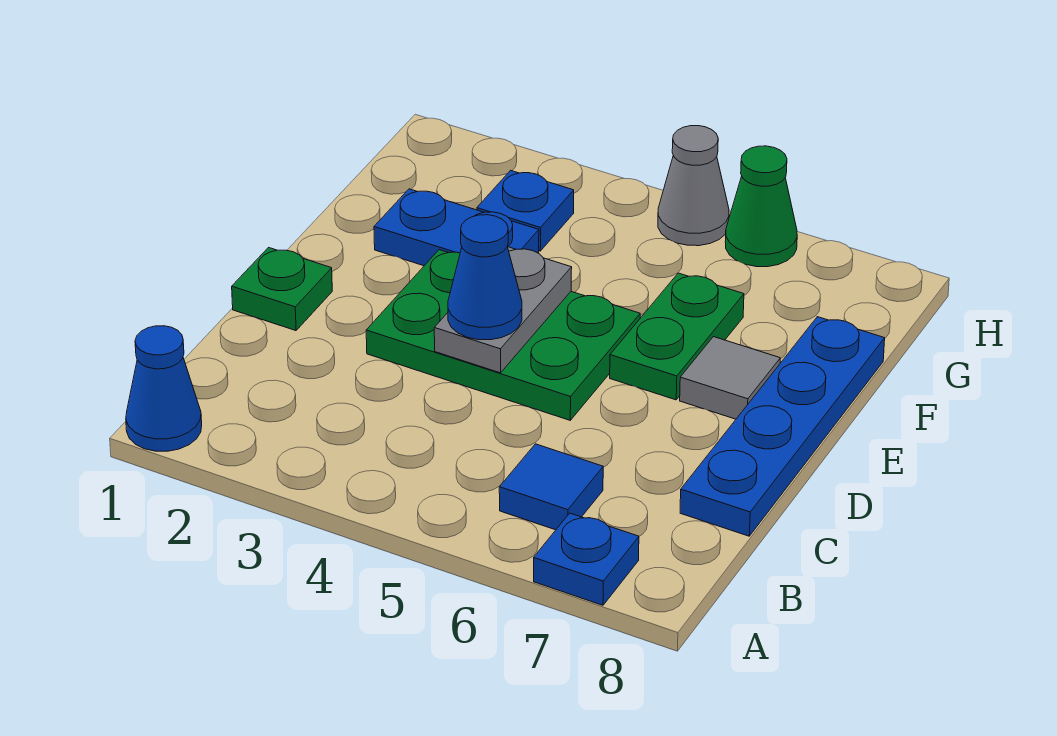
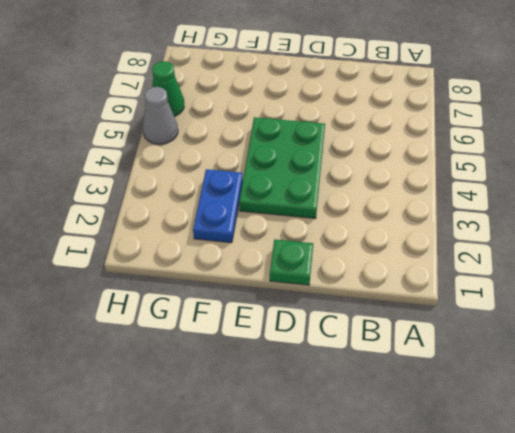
none -> blue cone A1 level 1
none -> blue plate A7 level 1
none -> blue tile B6 level 1

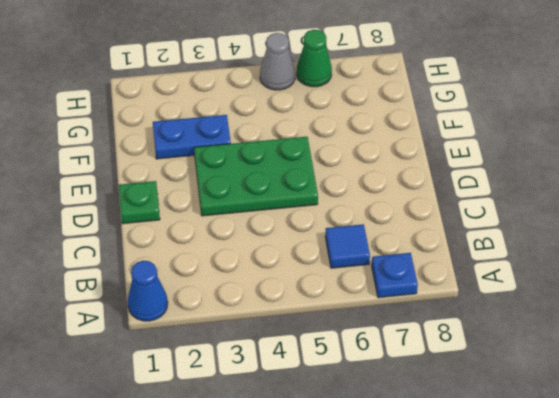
none -> blue plate C8:F8 level 1
none -> green plate E6:F6 level 1
none -> grey tile E7 level 1

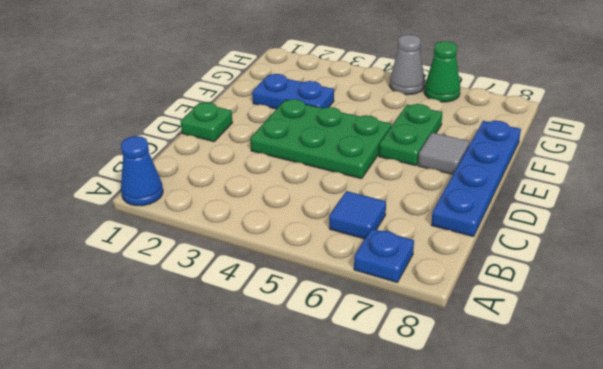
none -> blue plate G3 level 1
none -> grey plate D4:E4 level 2
none -> blue cone D4 level 3

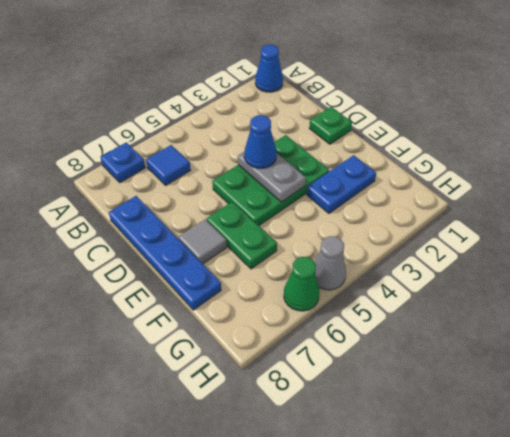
none -> blue plate G3 level 1

